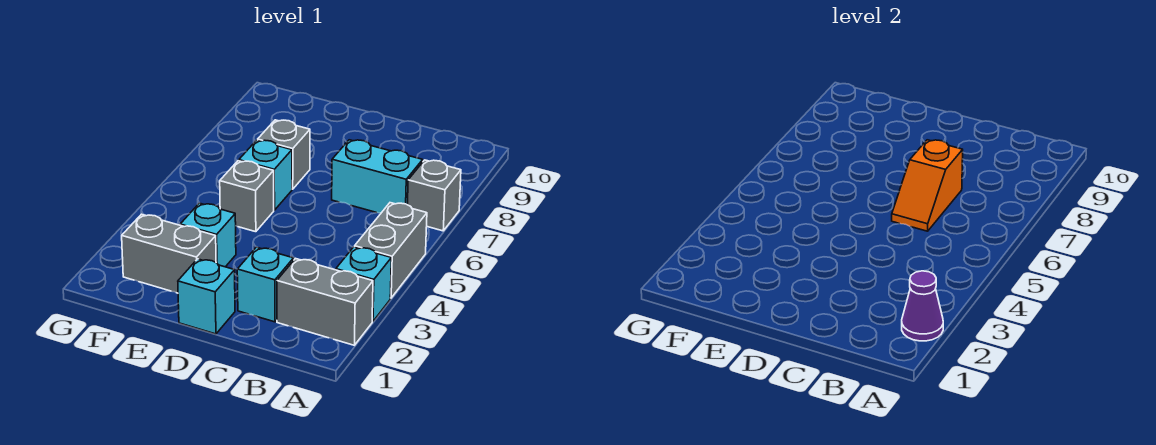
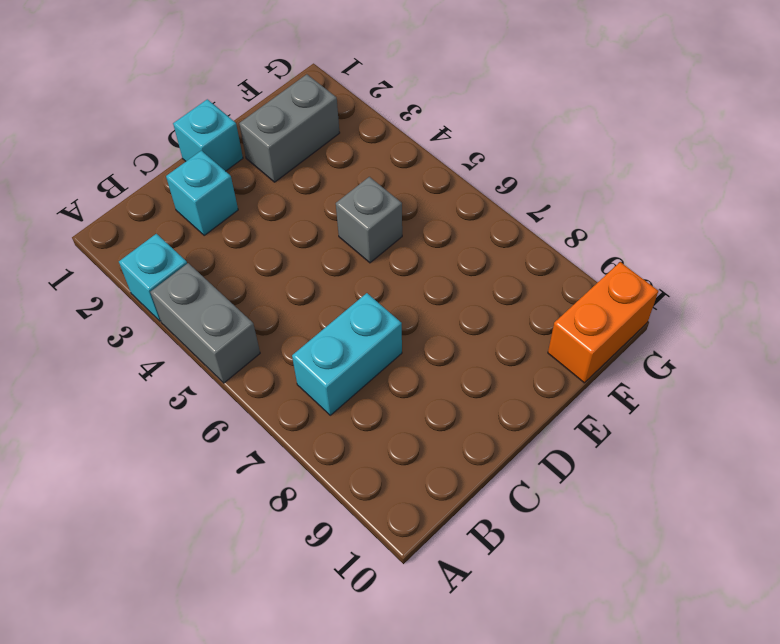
orange brick F10:G10 level 1 -> none
none -> grey brick A2:B2 level 1
none -> grey brick A7 level 1
none -> cyan brick E3 level 1

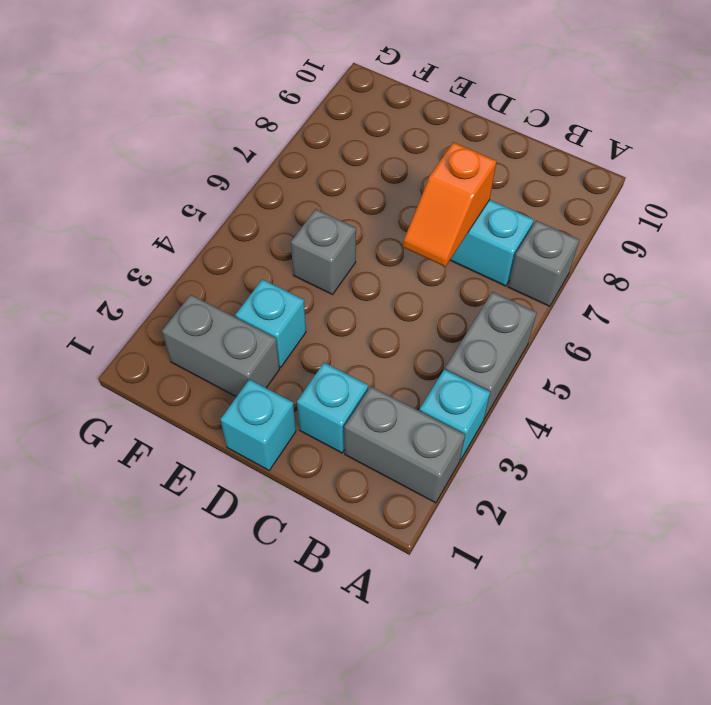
none -> cyan brick E6 level 1
none -> grey brick E7 level 1
none -> purple cone A2 level 2

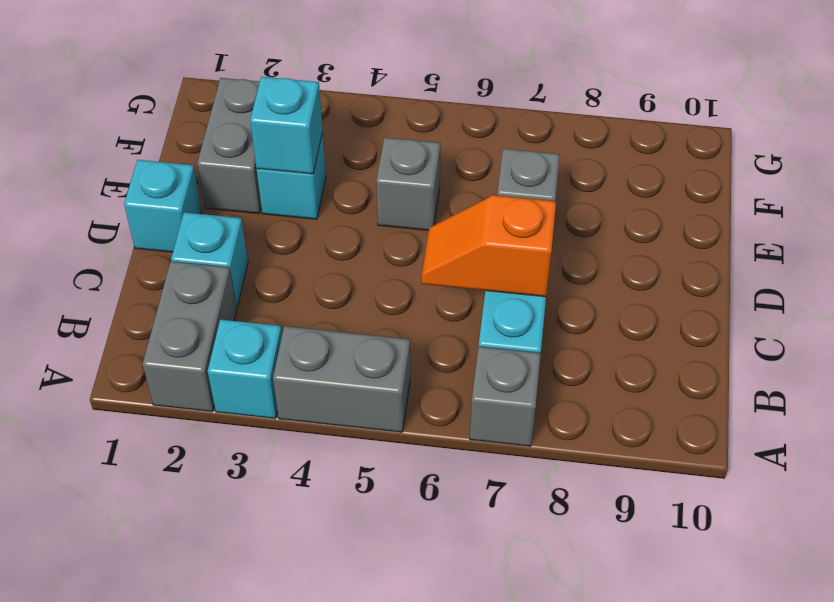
cyan brick E3 level 2 -> cyan brick E6 level 1
none -> purple cone A2 level 2

